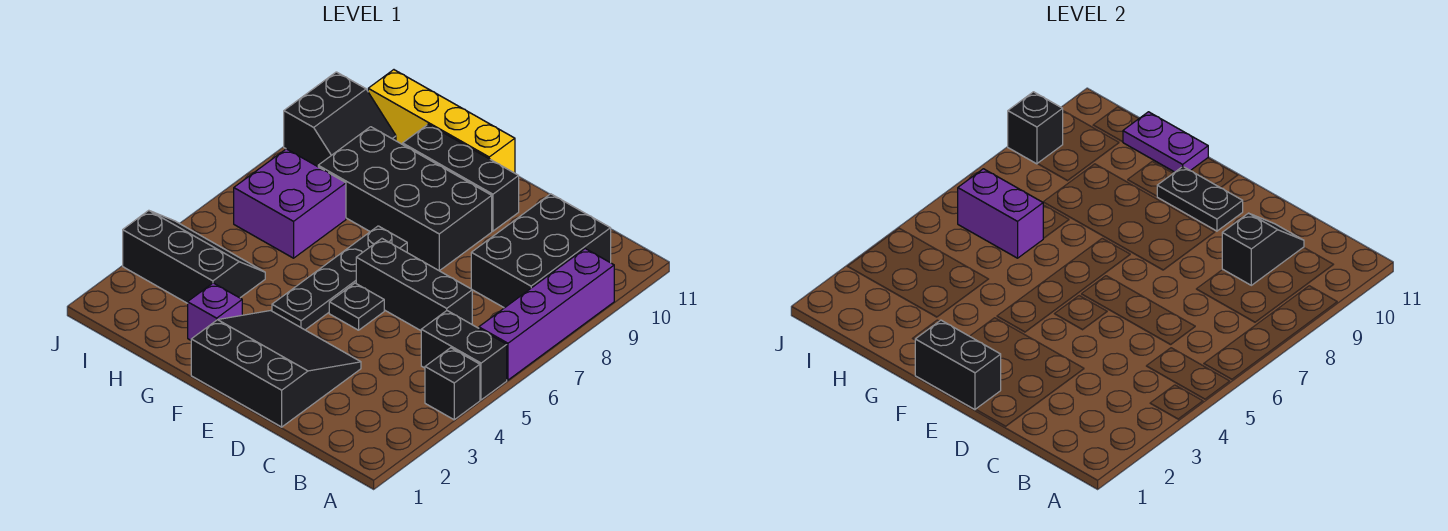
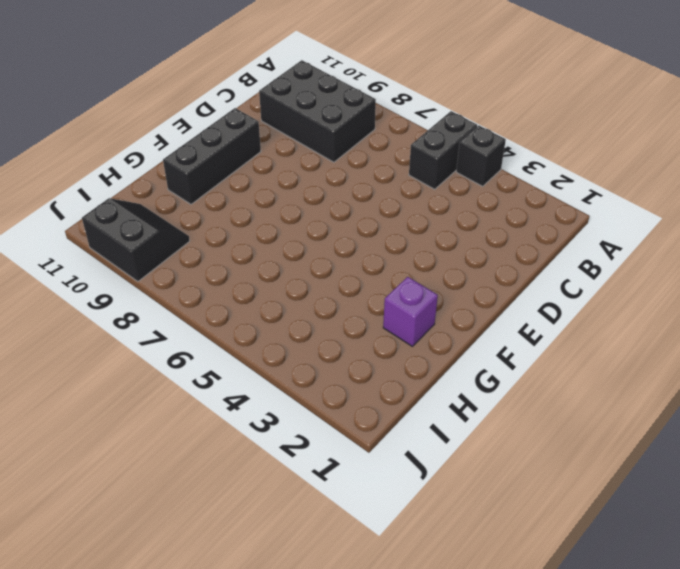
none -> purple brick A6:A9 level 1
none -> black brick C6:E6 level 1
none -> black slope D1:F3 level 1 top 1

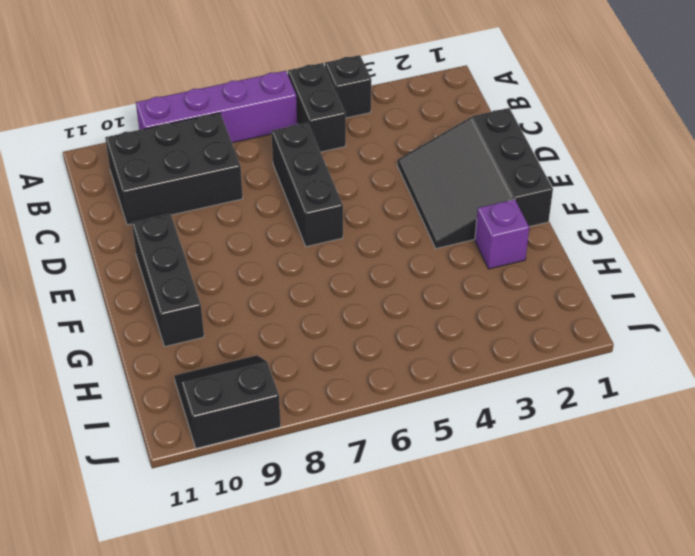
none -> black plate E5 level 1
none -> black brick E8:H9 level 1
none -> black plate F4:F7 level 1

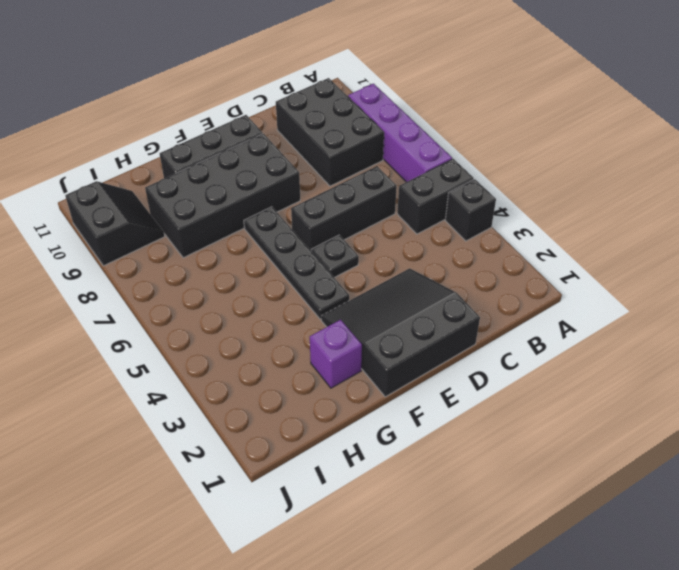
none -> yellow brick F11:I11 level 1
none -> black slope H3:J4 level 1 top 3
none -> purple brick H6:I7 level 1

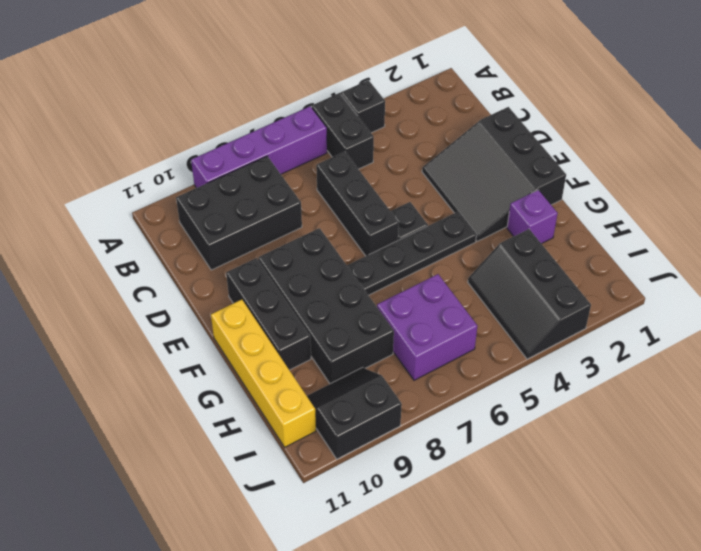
none -> black slope C9:C10 level 2 top 9
none -> black brick E1:F1 level 2
none -> black plate E10:F10 level 2

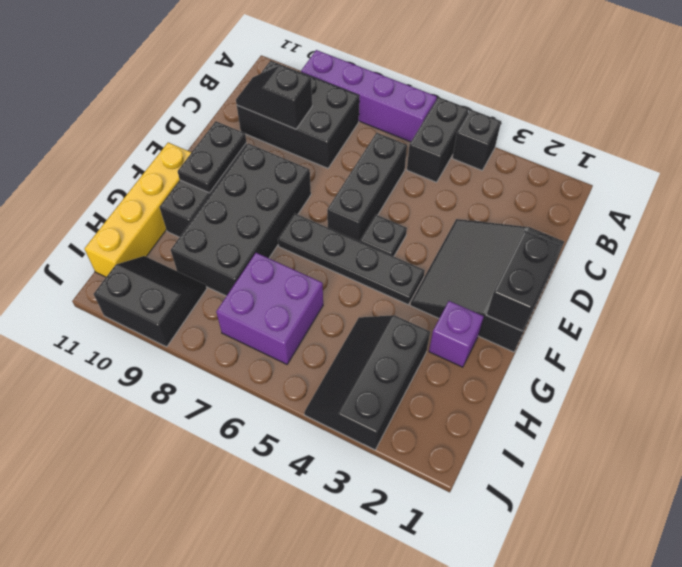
none -> purple plate G11:H11 level 2
none -> purple brick H6:I6 level 2
none -> black brick J9 level 2

